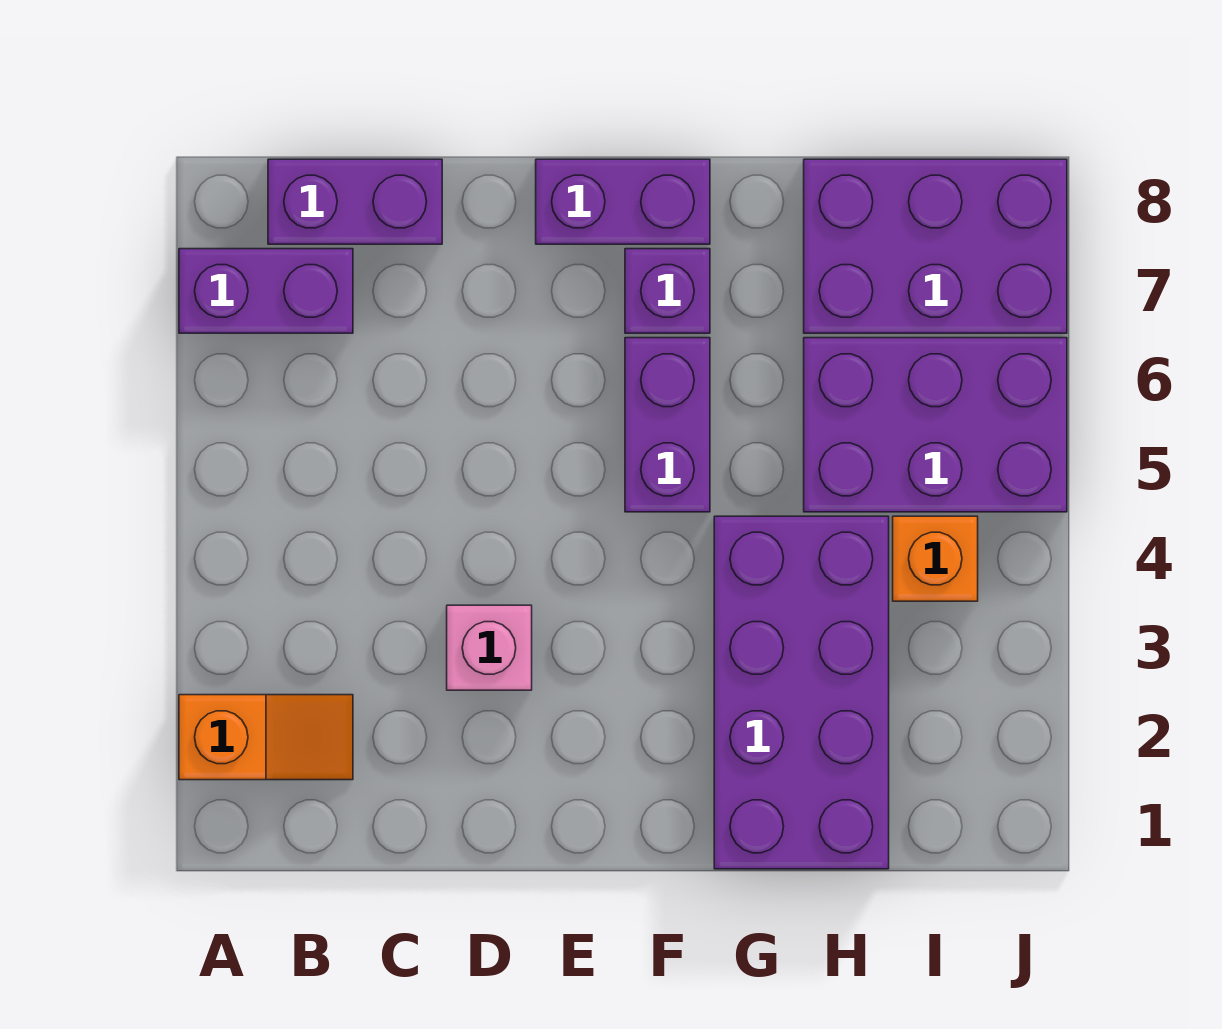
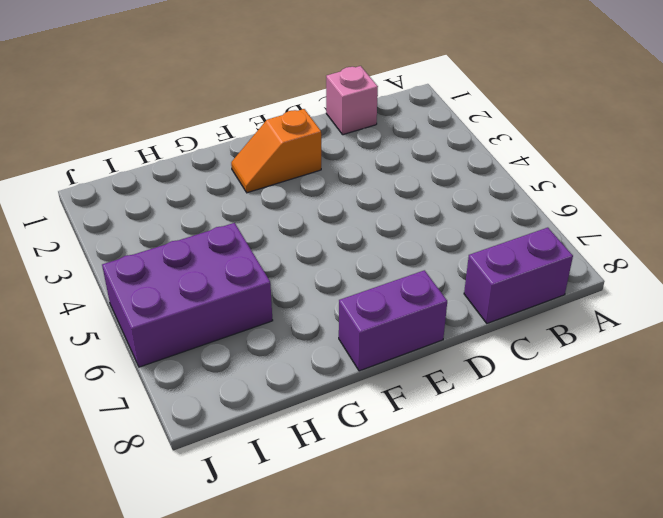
pink brick C1 level 1 -> pink brick D3 level 1
orange slope E2:F2 level 1 top E -> orange slope A2:B2 level 1 top A
none -> purple brick A7:B7 level 1
none -> purple brick F5:F6 level 1

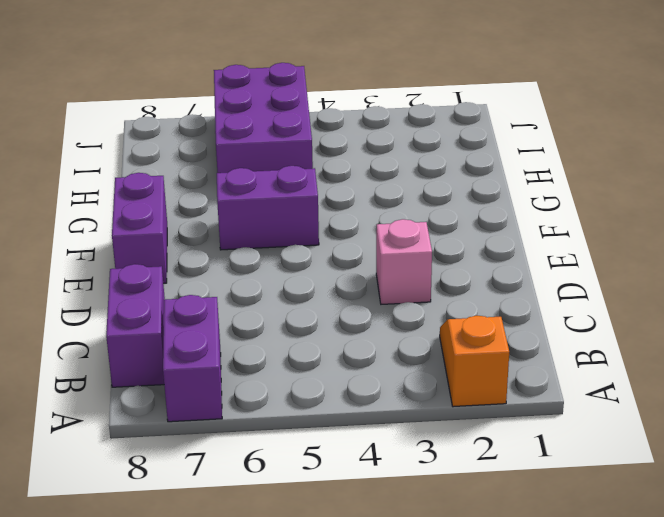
none -> purple brick F7 level 1
none -> purple brick G1:H4 level 1

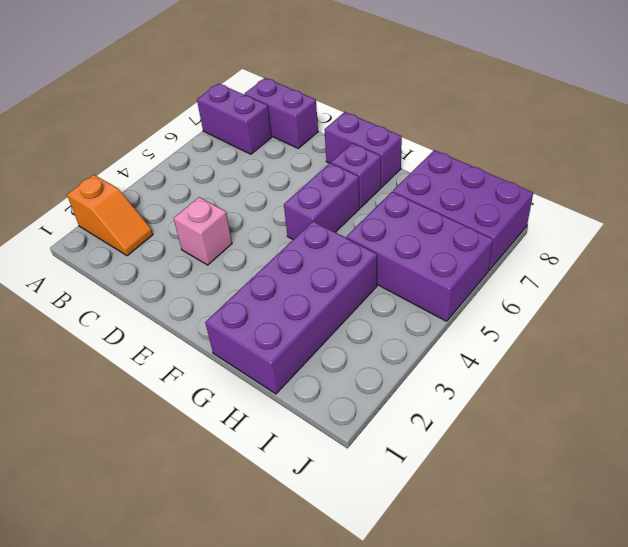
none -> orange brick I4 level 1

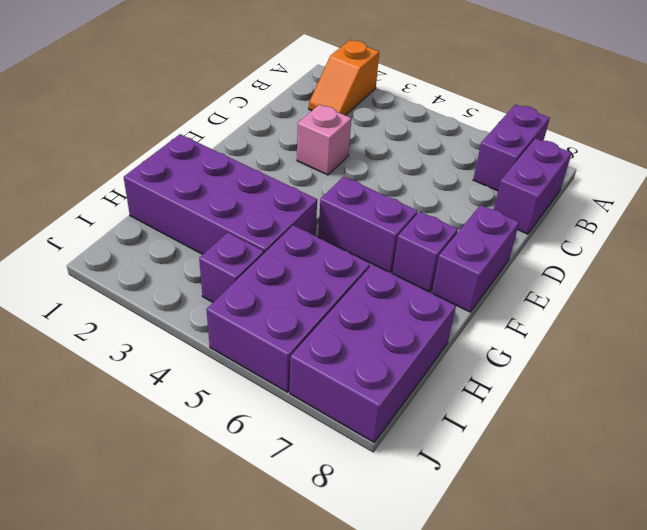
purple brick I4 level 1 -> orange brick I4 level 1

